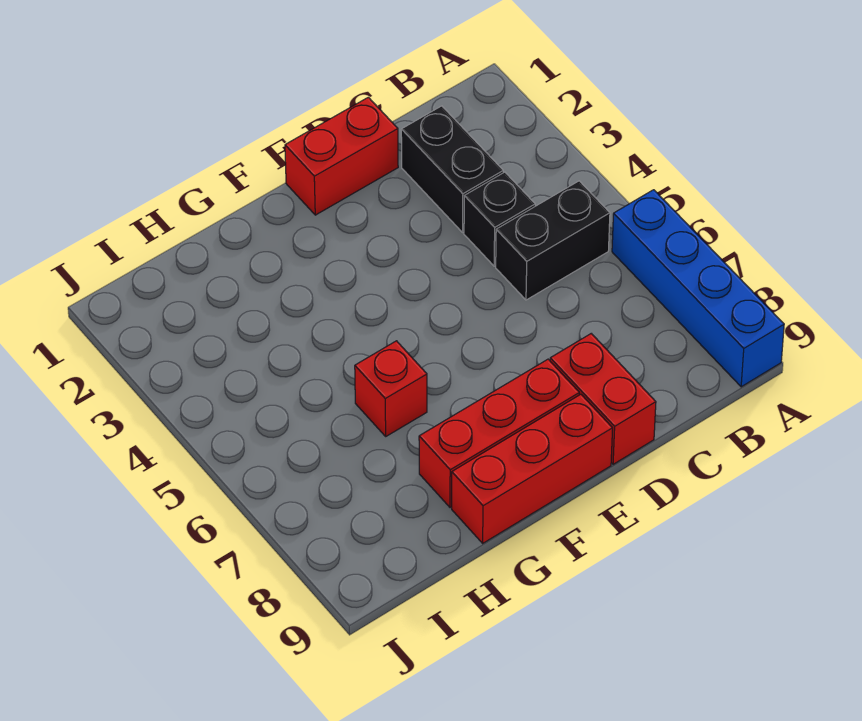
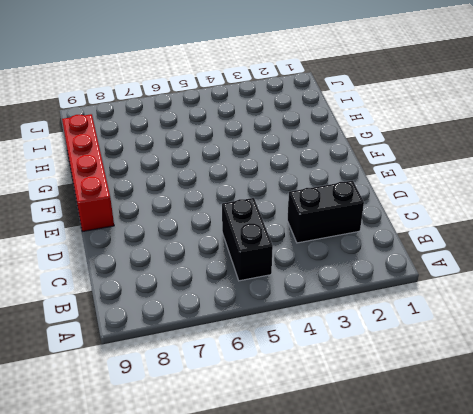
red brick E9:H9 level 1 -> red brick E9:G9 level 1
none -> blue brick A6:A9 level 1
none -> black brick C4 level 1

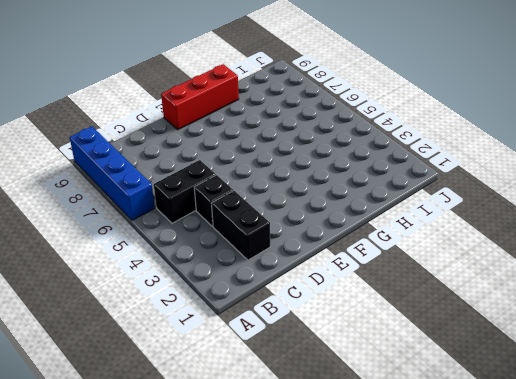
none -> red brick D1:E1 level 1
none -> red brick D8:D9 level 1

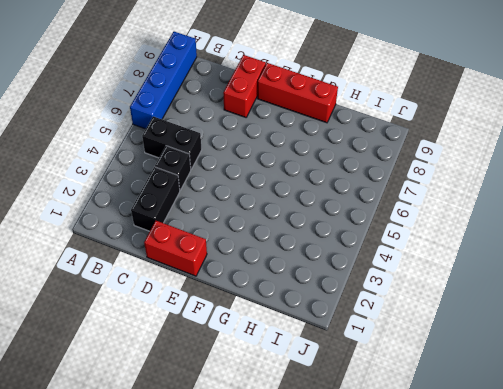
none -> red brick E8:G8 level 1
none -> red brick G6 level 1

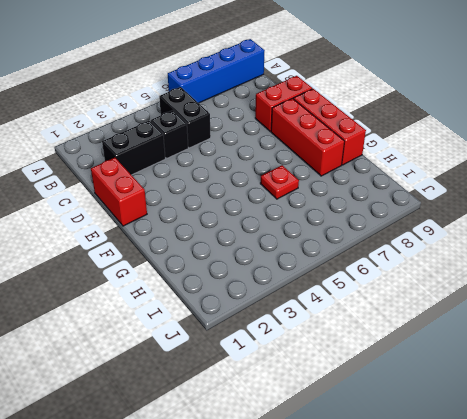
red plate G6 level 1 -> red brick G6 level 1

